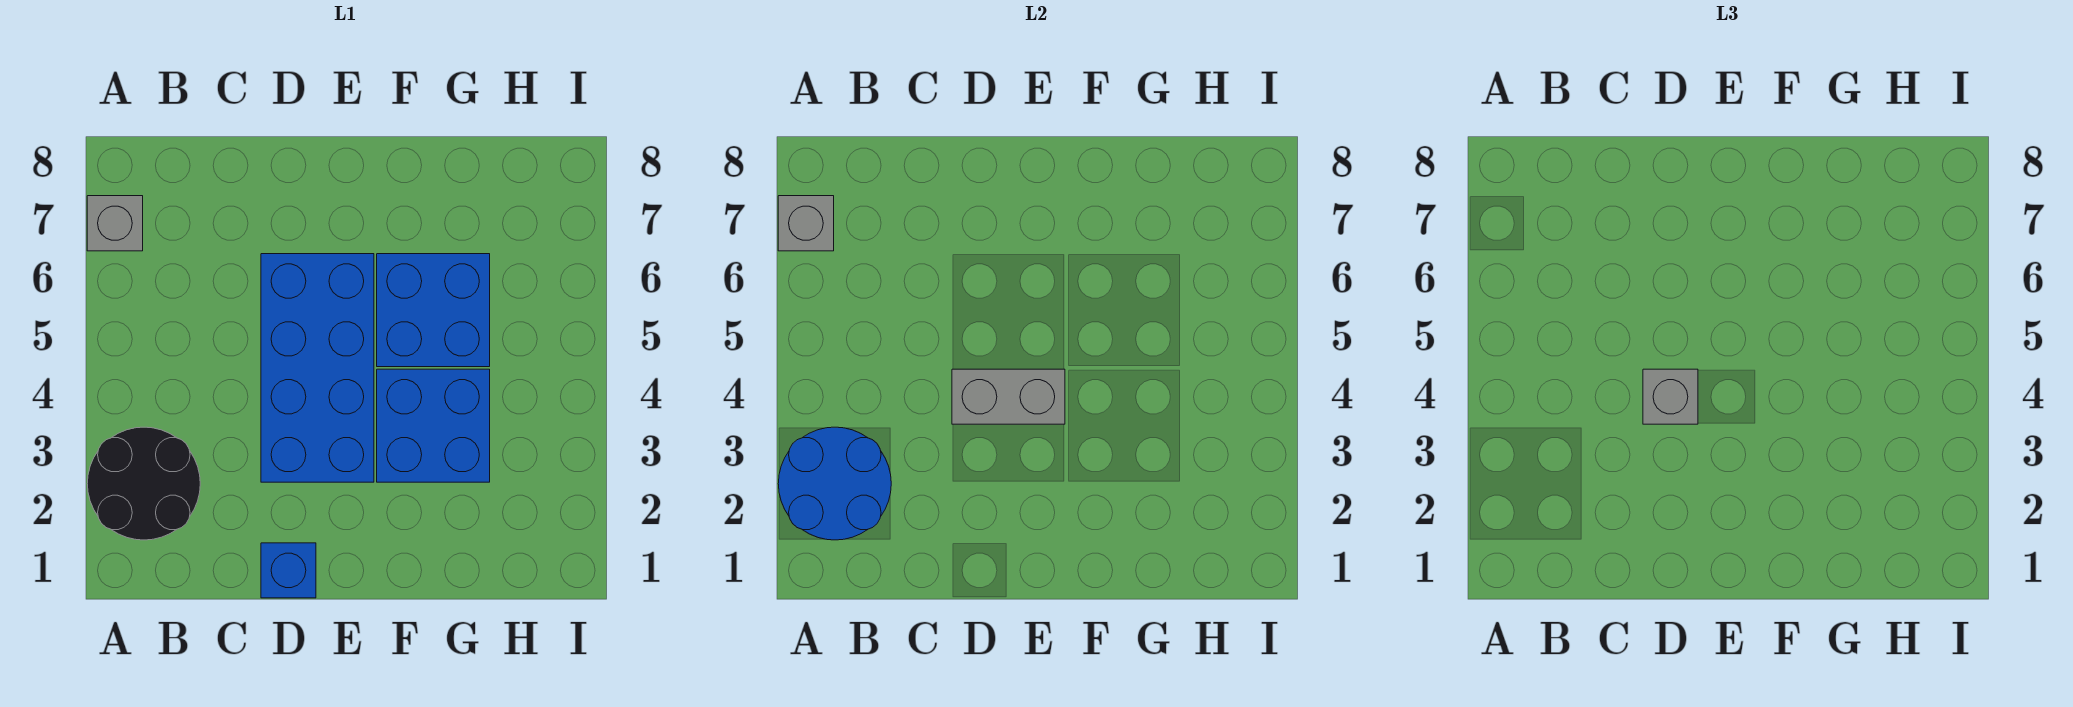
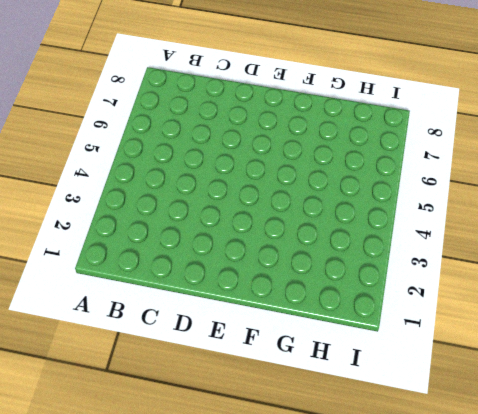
none -> black round brick A2:B3 level 1
none -> grey brick A7 level 1

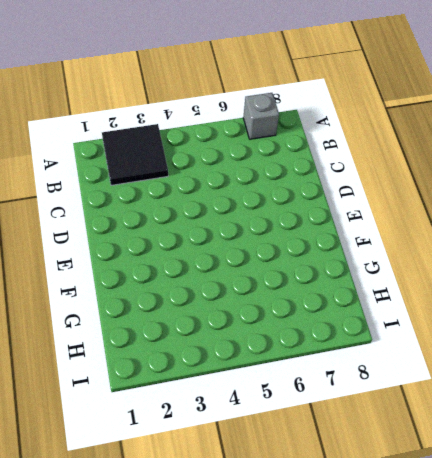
black tile A2:B3 level 1 -> black round brick A2:B3 level 1
none -> blue brick D1 level 1
none -> blue brick D3:E6 level 1

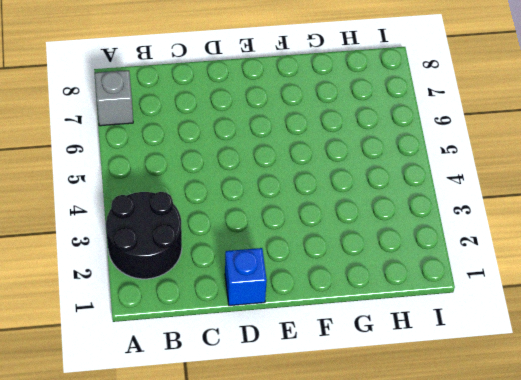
none -> blue brick D3:E6 level 1
none -> blue brick F3:G4 level 1

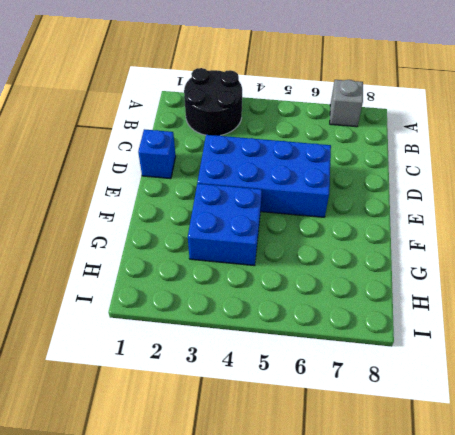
none -> blue brick F5:G6 level 1
none -> blue round brick A2:B3 level 2

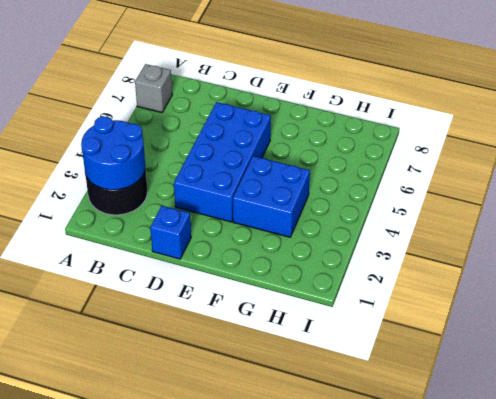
none -> blue brick F5:G6 level 1
none -> grey brick A7 level 2

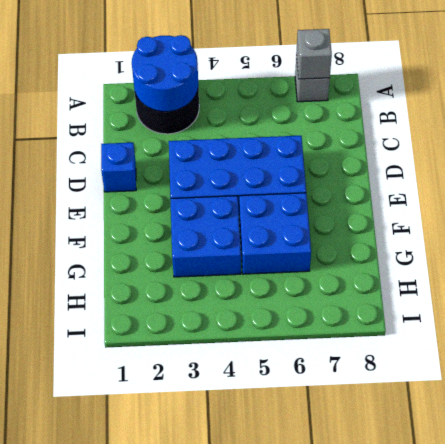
none -> grey brick D4:E4 level 2
none -> grey brick D4 level 3

